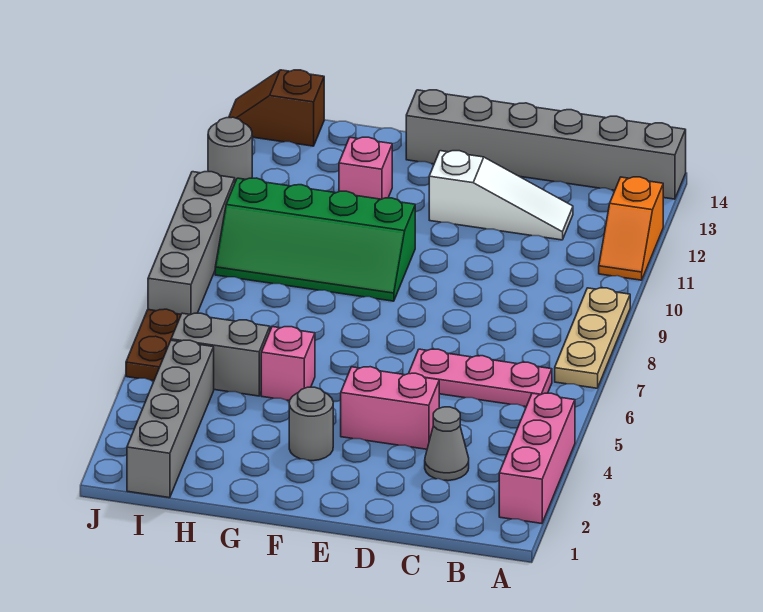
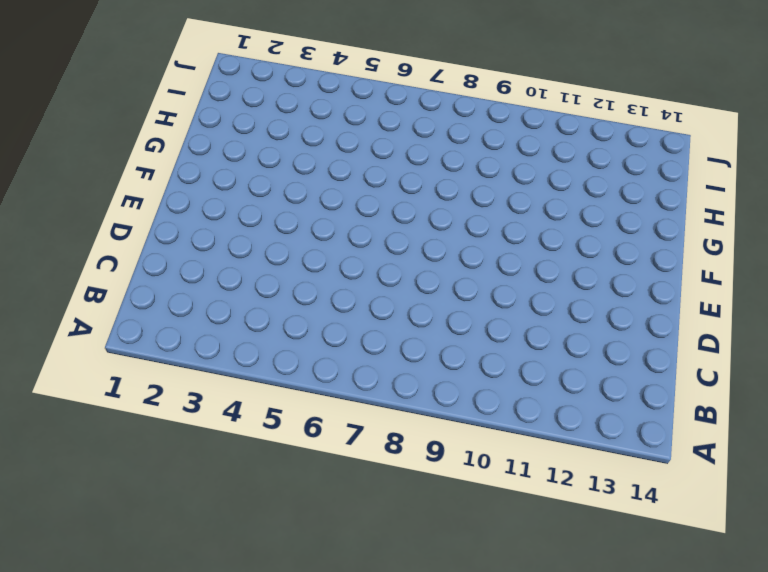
none -> pink brick A2:A4 level 1
none -> tan plate A7:A9 level 1
none -> orange slope A11:A12 level 1 top 12

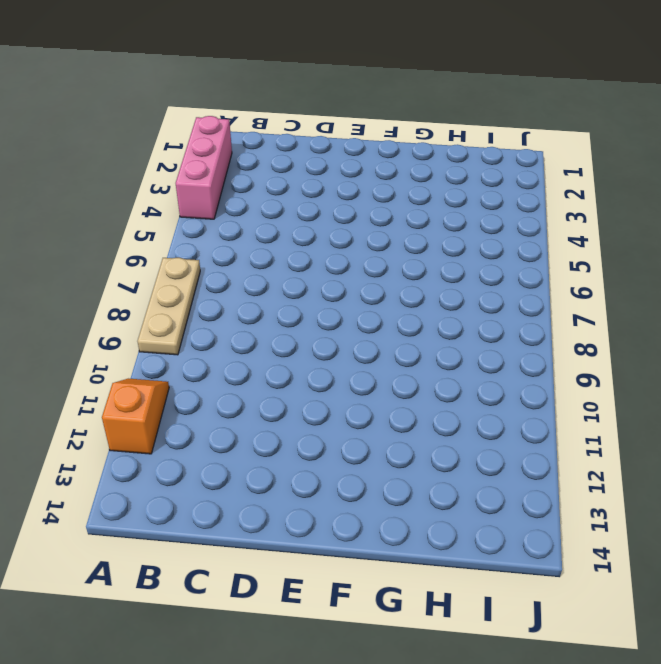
none -> grey brick A14:F14 level 1
none -> pink plate B6:D6 level 1
none -> grey cone C3 level 1

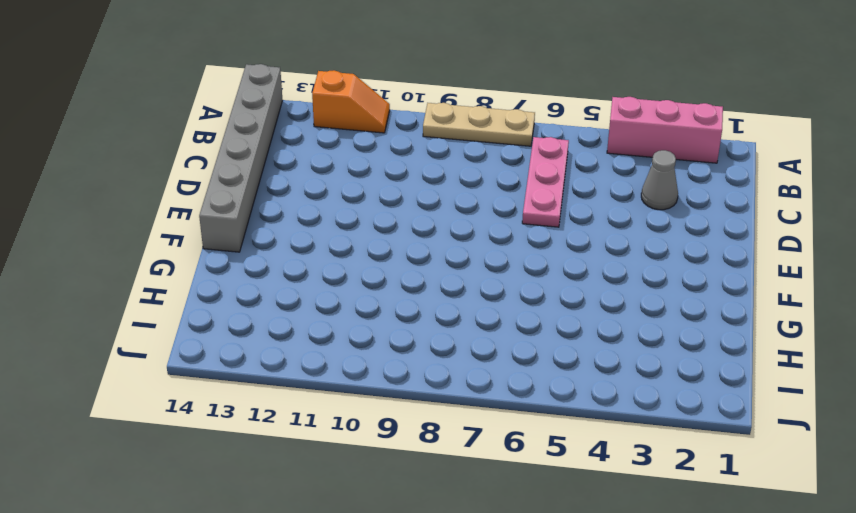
none -> white slope C12:E12 level 1 top E
none -> pink brick D4:E4 level 1
none -> grey round brick F3 level 1

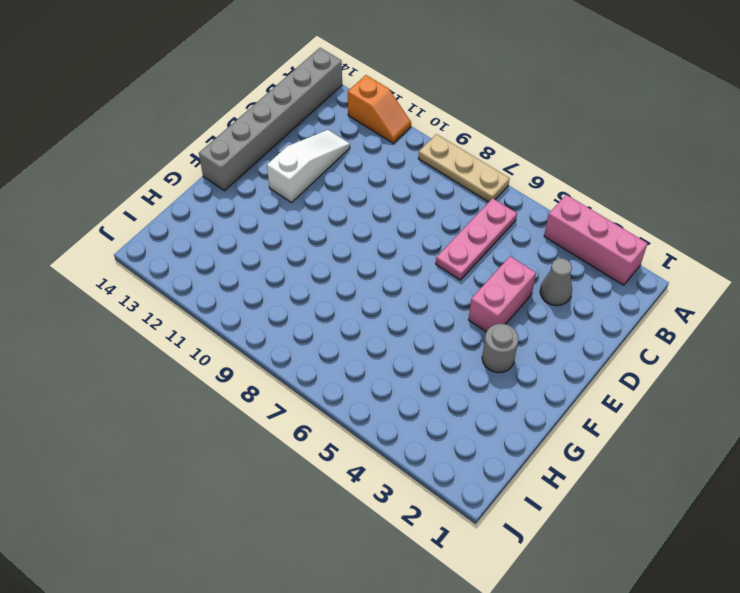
none -> green slope F9:I10 level 1 top 10
none -> pink brick G5 level 1
none -> pink brick G12 level 1

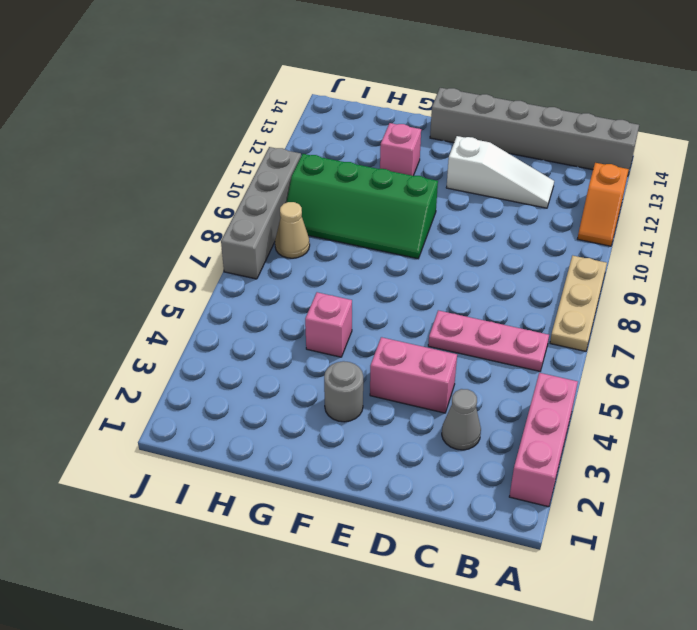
tan cone I8 level 1 -> none
none -> grey brick H5:I5 level 1
none -> grey brick I1:I4 level 1
none -> brown slope I14:J14 level 1 top I

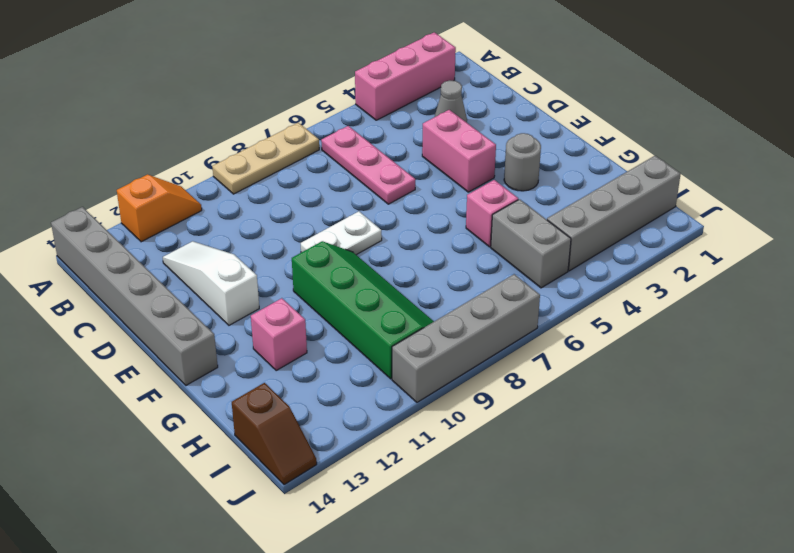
white plate E8:E9 level 1 -> none
none -> brown plate J5:J6 level 1
none -> grey round brick J12 level 1

